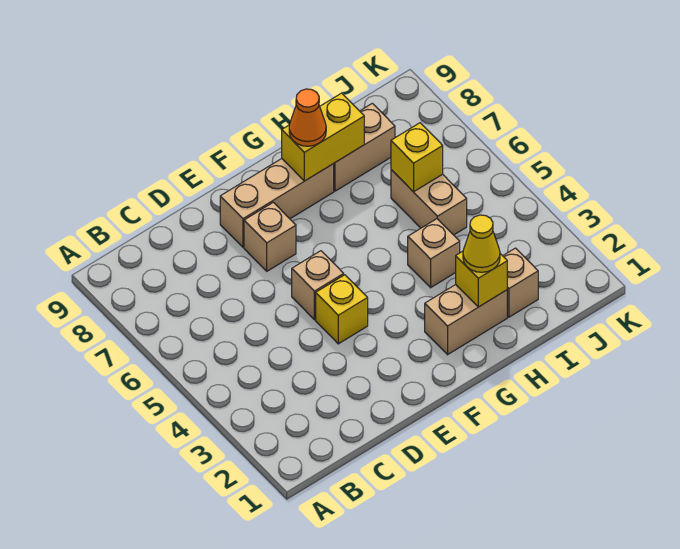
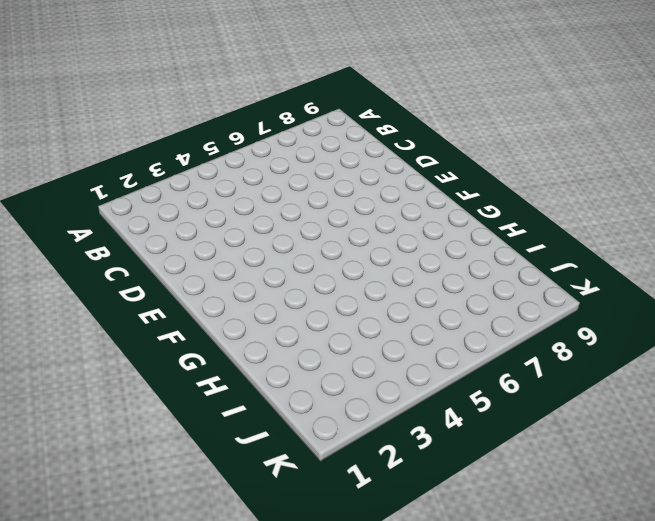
none -> yellow brick E4 level 1
none -> tan brick E5 level 1
none -> tan brick E7 level 1

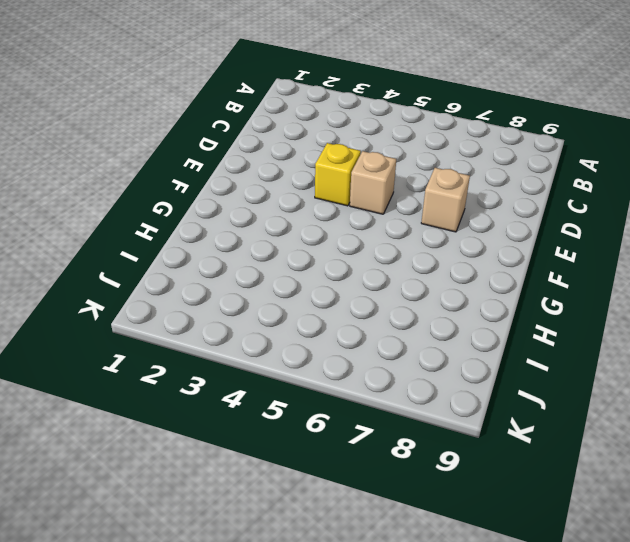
none -> tan brick E8:G8 level 1
none -> tan brick G2:H2 level 1
none -> tan brick H4 level 1

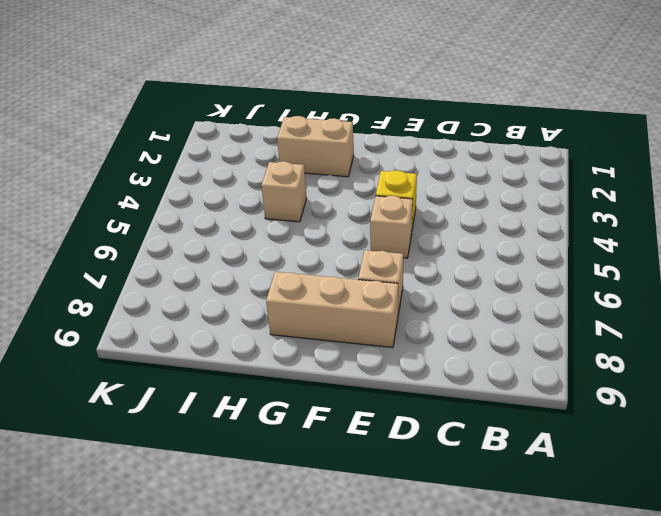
none -> tan brick H8:I8 level 1
none -> tan brick I2 level 1
none -> tan brick I5:I6 level 1

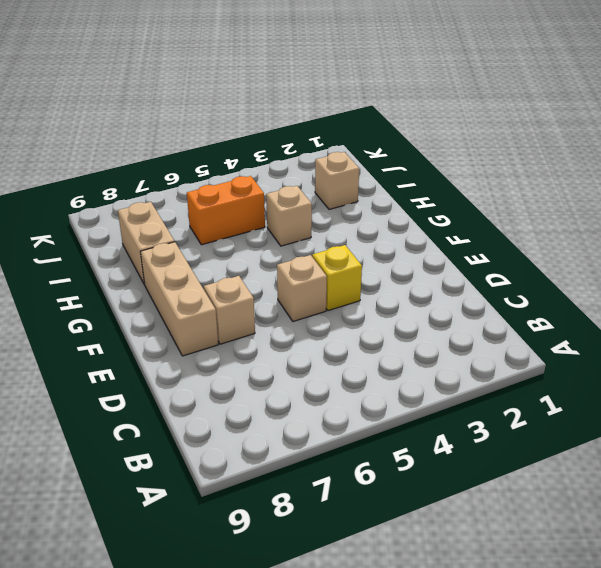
orange brick I5:I6 level 1 -> tan brick I5:I6 level 1
none -> tan brick G2:H2 level 1
none -> yellow brick G8:H8 level 2
none -> yellow brick H2 level 2

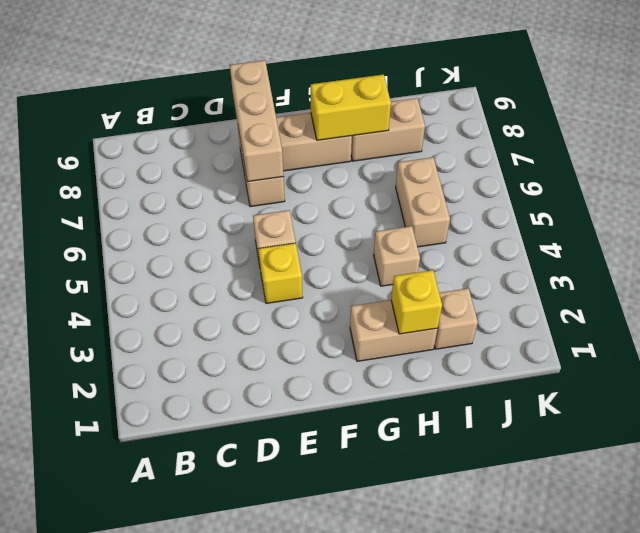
tan brick E7:E9 level 2 -> none
none -> yellow brick I6 level 2
none -> orange cone G8 level 3
none -> yellow cone H2 level 3

